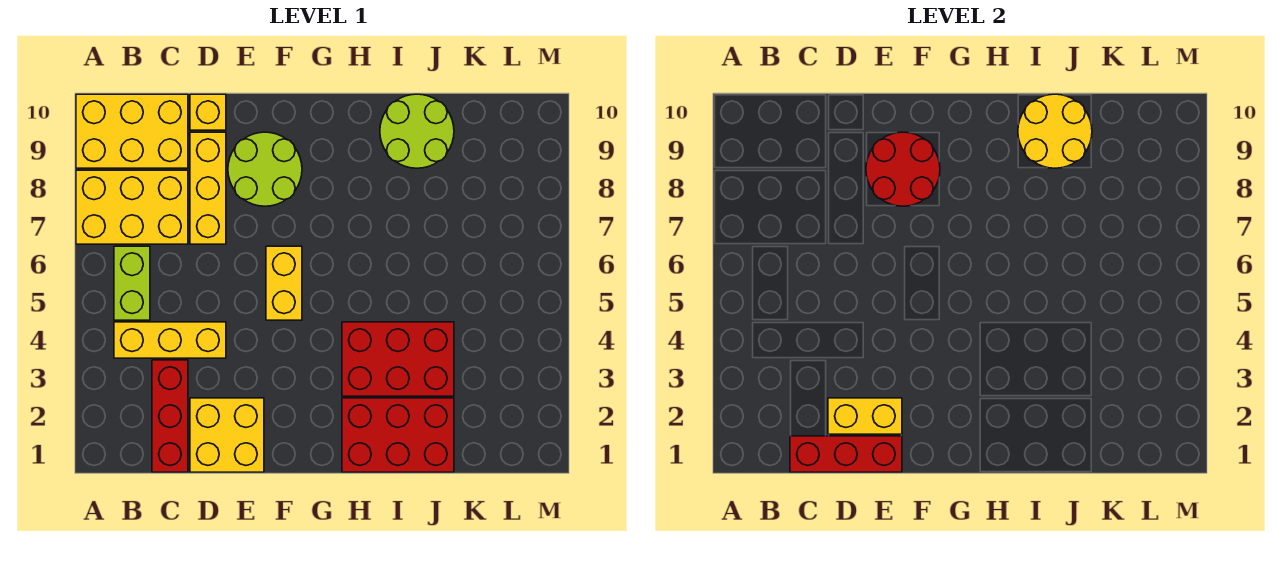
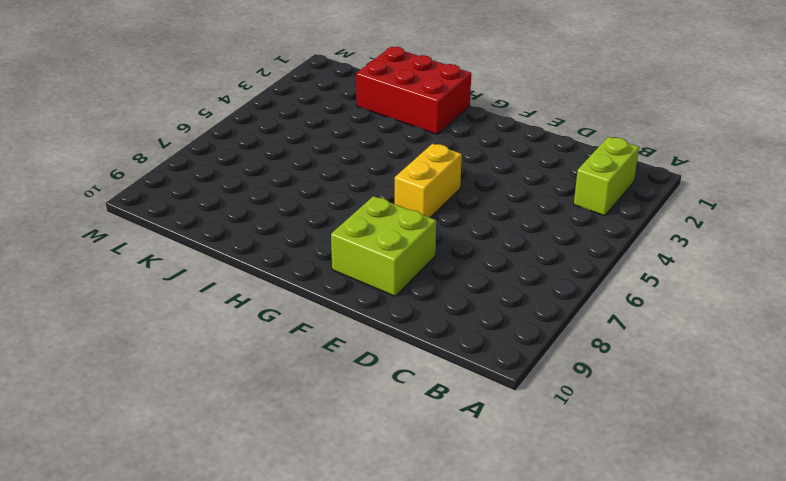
lime brick B2:B3 level 1 -> lime brick B5:B6 level 1
lime brick E8:F9 level 1 -> lime round brick E8:F9 level 1
none -> yellow brick A7:C8 level 1
none -> yellow brick A9:C10 level 1
none -> yellow brick B4:D4 level 1

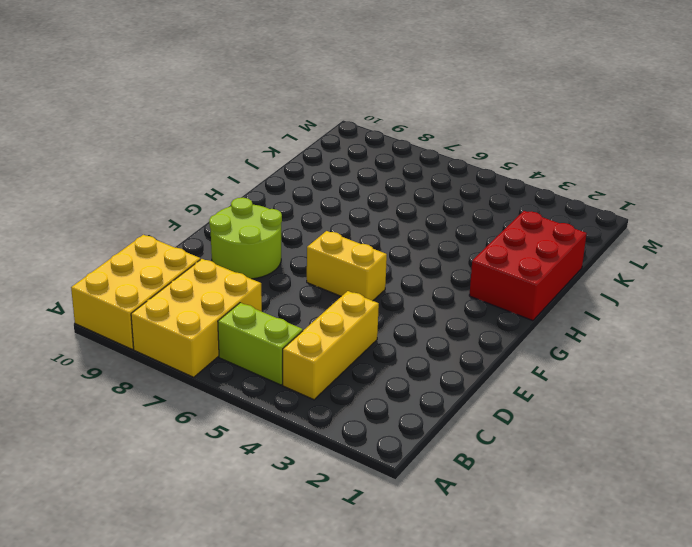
none -> red brick C1:C3 level 1
none -> yellow brick D1:E2 level 1
none -> yellow brick D7:D9 level 1

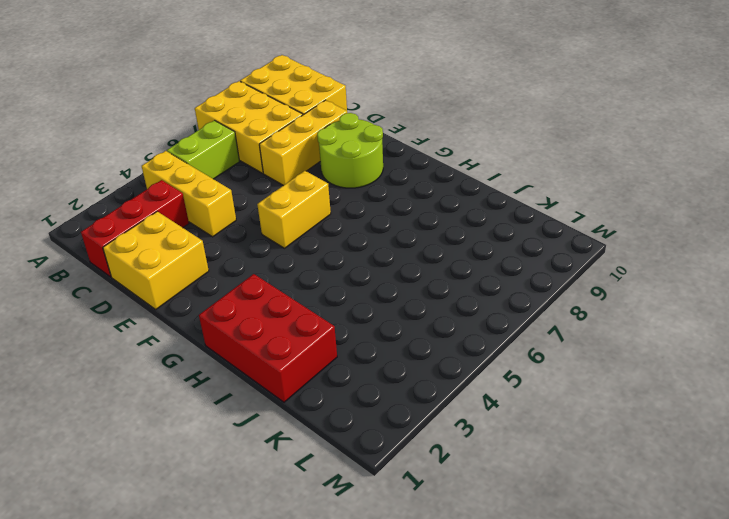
none -> yellow brick D10 level 1
none -> red brick H3:J4 level 1
none -> lime round brick I9:J10 level 1

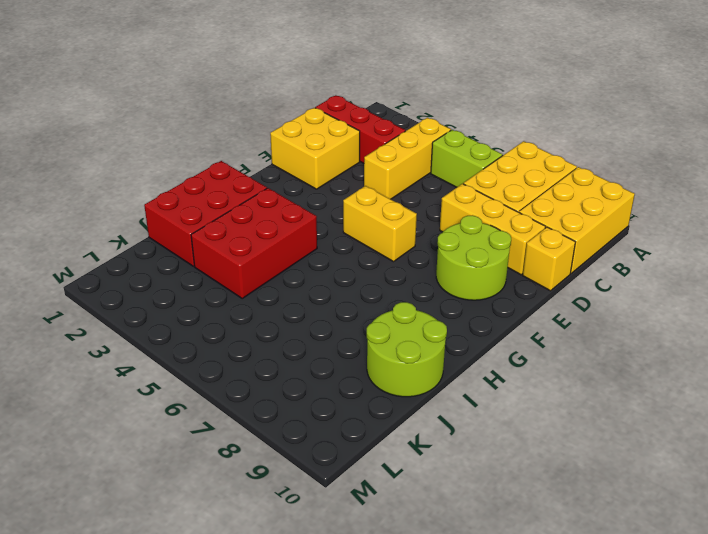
none -> red brick C1:E1 level 2
none -> yellow brick D2:E2 level 2
none -> red round brick E8:F9 level 2

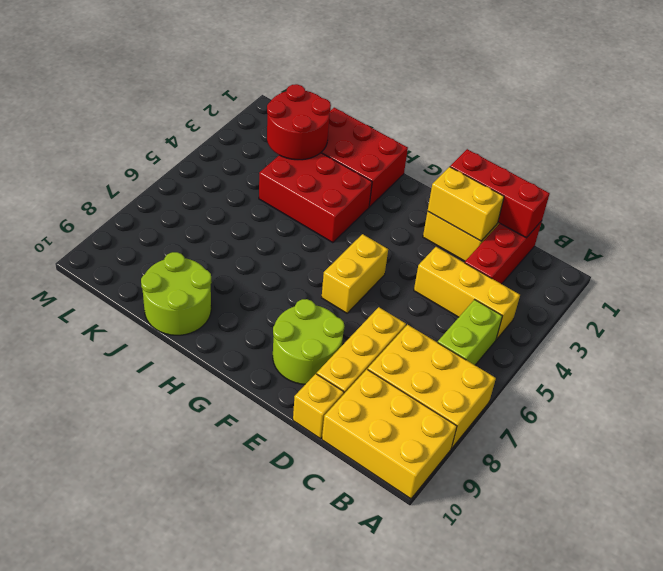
red round brick J2:K3 level 2 -> red round brick E8:F9 level 2
none -> yellow round brick I9:J10 level 2

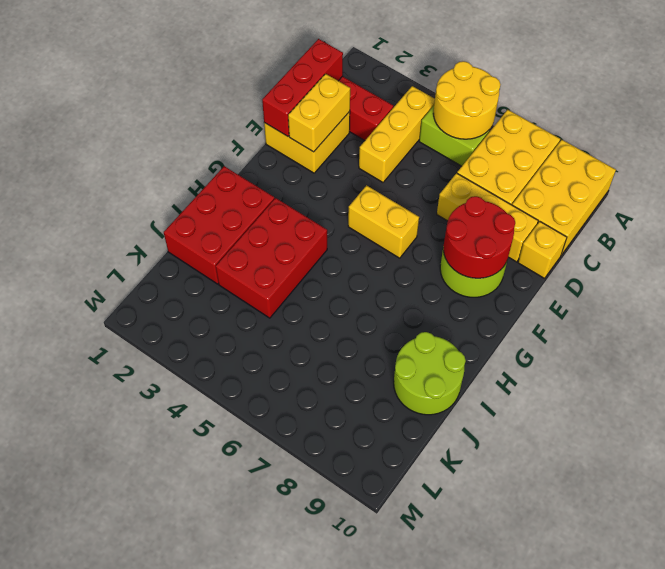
yellow round brick A5:B6 level 2 -> yellow round brick I9:J10 level 2

